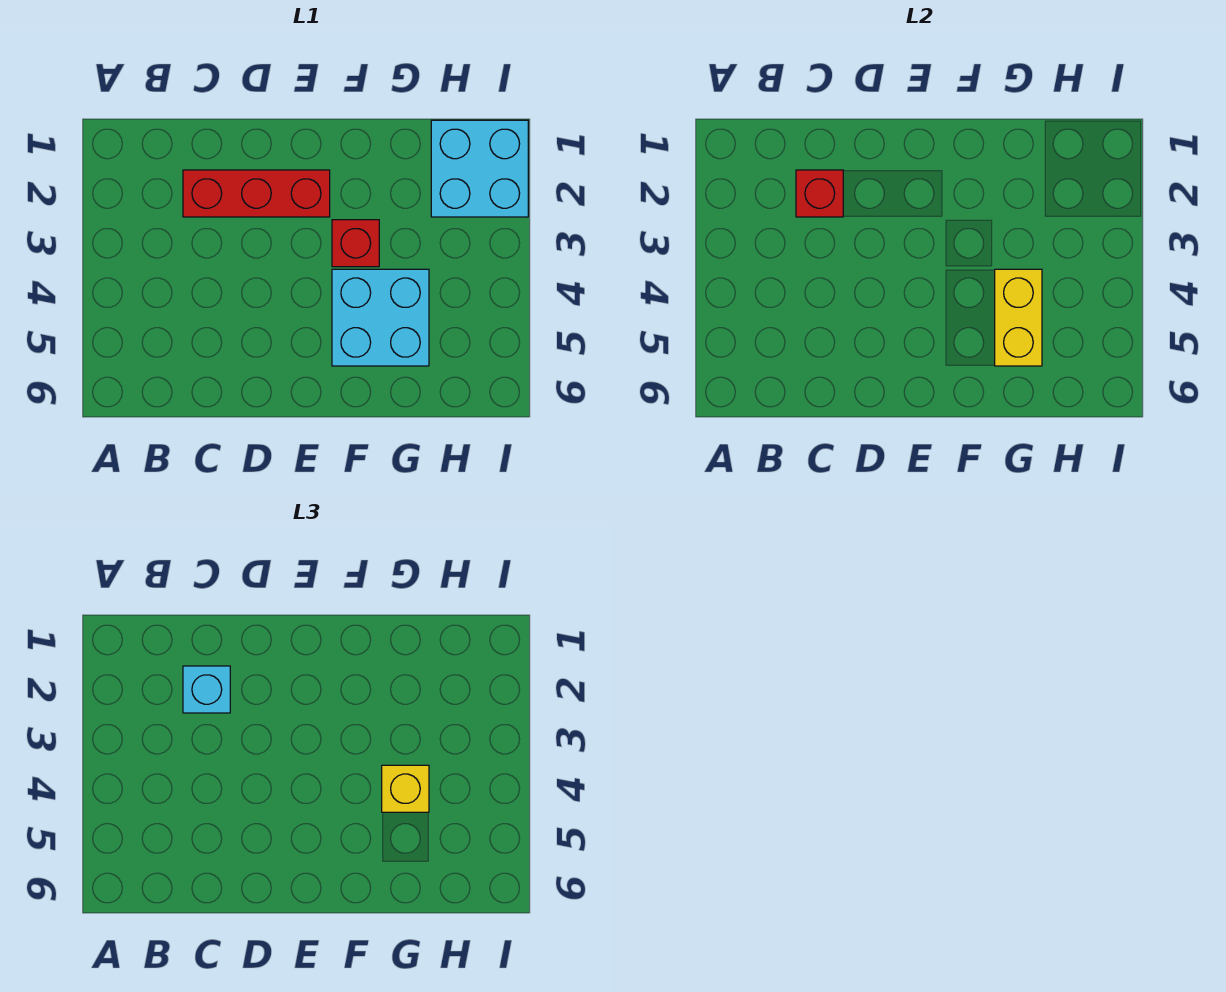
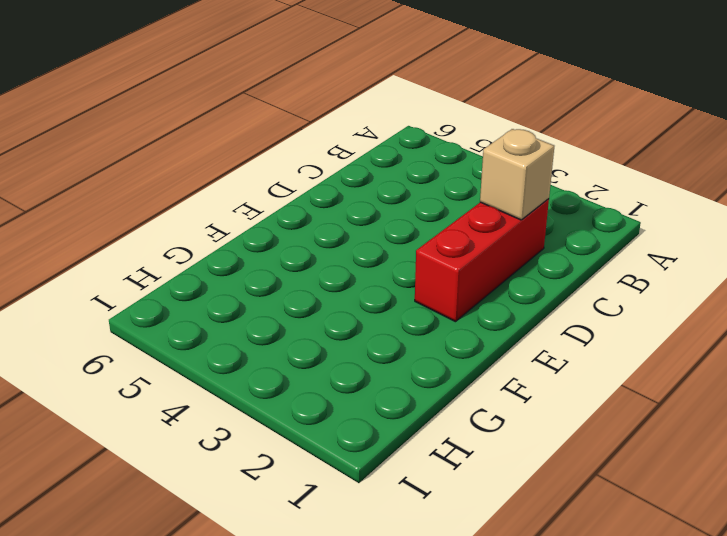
tan brick C2 level 2 -> red brick C2 level 2
none -> red brick F3 level 1
none -> cyan brick F4:G5 level 1

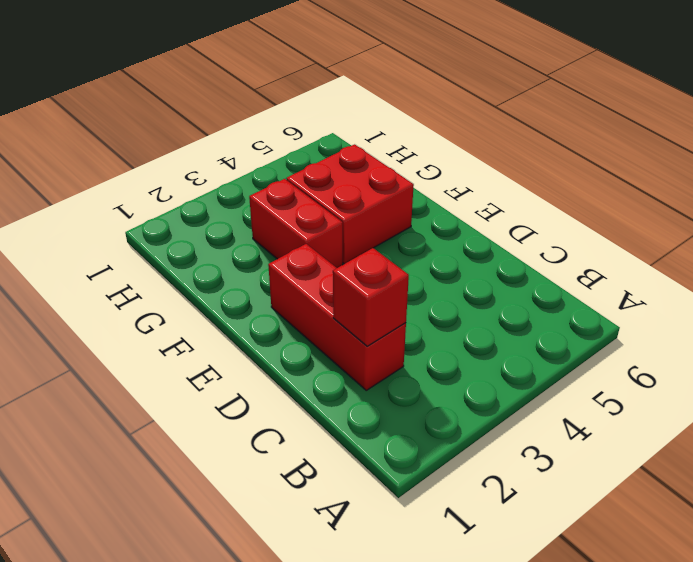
red brick F3:G3 level 1 -> red brick F3 level 1
red brick F4:G5 level 1 -> cyan brick F4:G5 level 1
none -> cyan brick H1:I2 level 1
none -> yellow brick G4:G5 level 2

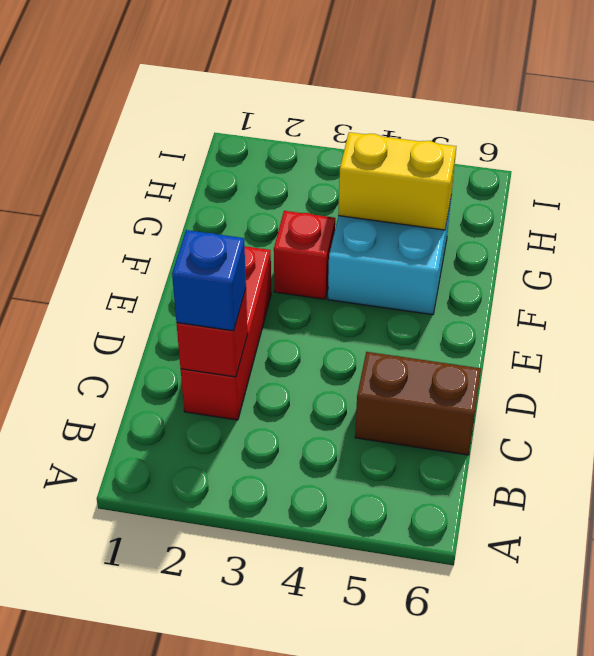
blue brick C2 level 3 -> cyan brick C2 level 3
brown brick C5:C6 level 1 -> none
none -> cyan brick H1:I2 level 1
none -> yellow brick G4 level 3

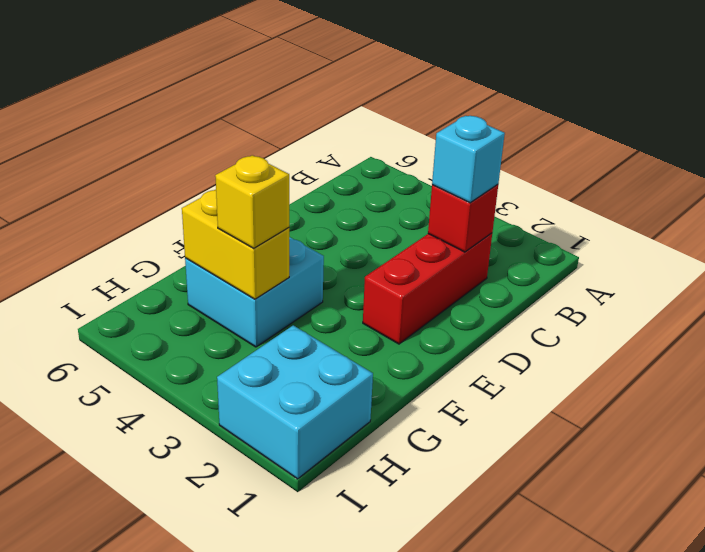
none -> red brick F3 level 1

